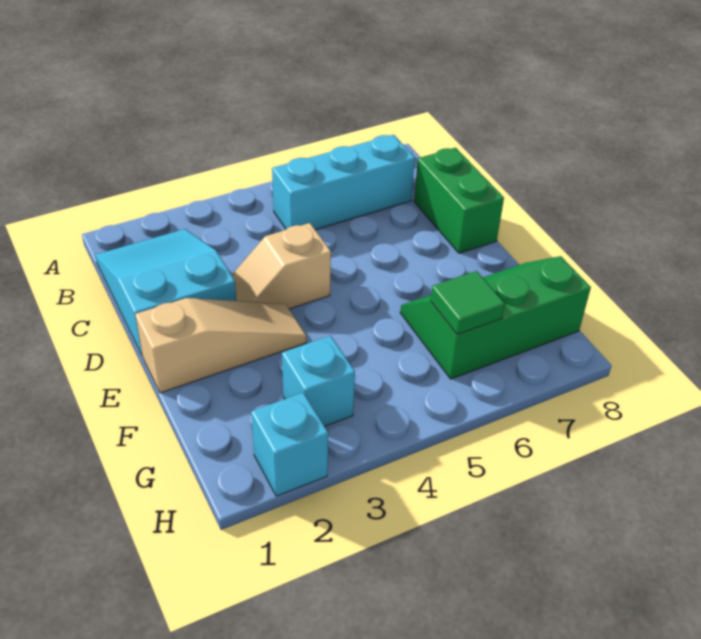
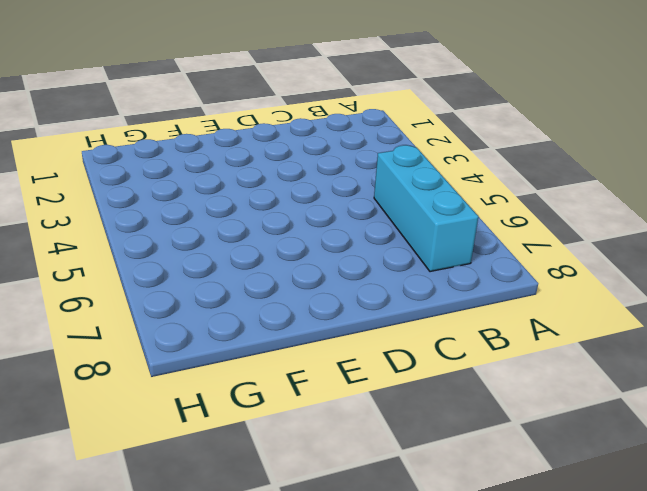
none -> cyan slope B1:D2 level 1 top D
none -> green brick C8:D8 level 1

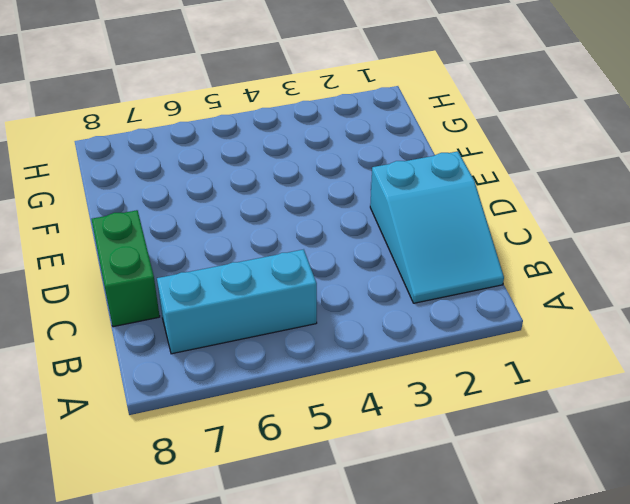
none -> tan slope D3:D4 level 1 top 4
none -> tan slope E1:E3 level 1 top 1

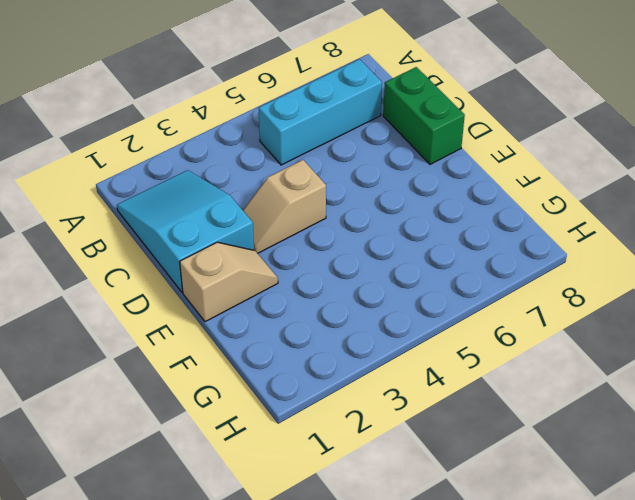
tan slope E1:E2 level 1 top 1 -> tan slope E1:E3 level 1 top 1
none -> green slope F6:G8 level 1 top G
none -> cyan brick G3 level 1

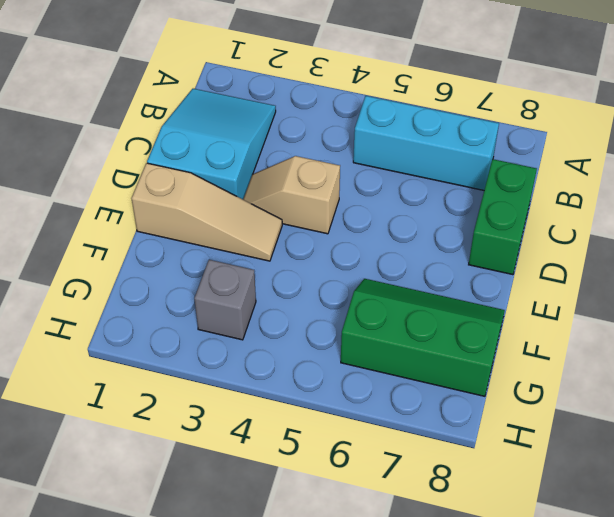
grey brick G3 level 1 -> cyan brick G3 level 1
none -> cyan brick H2 level 1
none -> green tile G6 level 2

